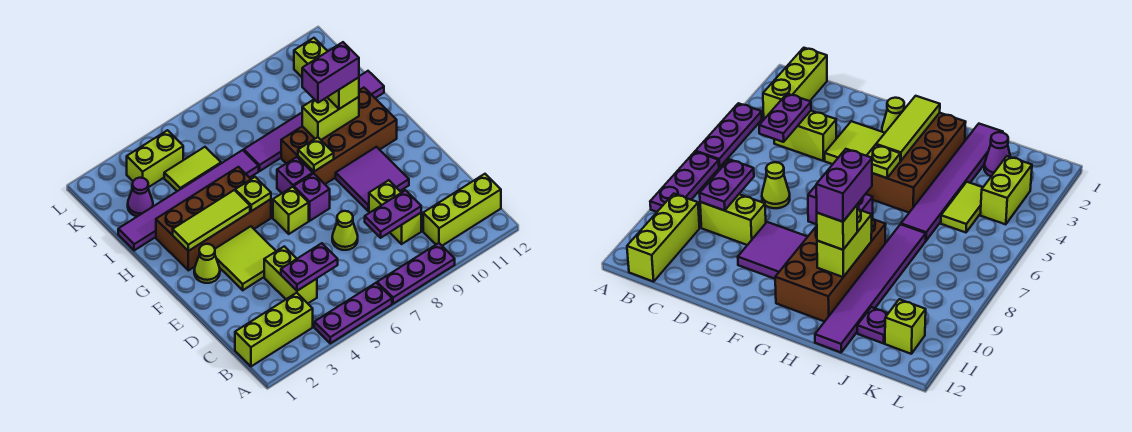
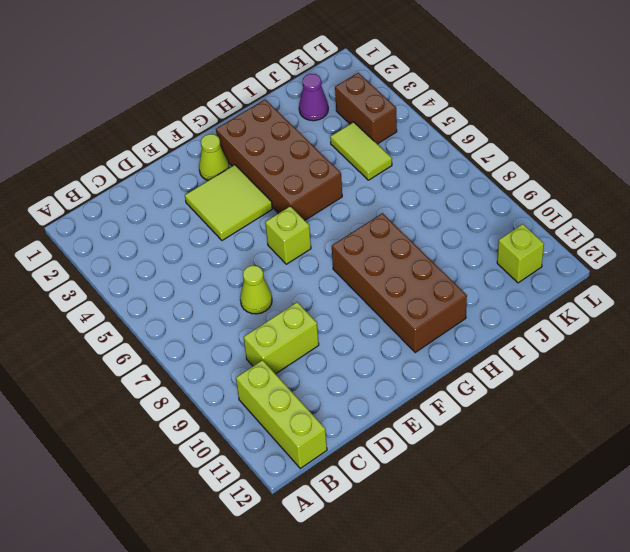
brown brick K3:K4 level 1 -> lime brick K3:K4 level 1
none -> purple plate A4:A6 level 1
none -> purple plate A7:A9 level 1
none -> lime brick B1:B3 level 1
none -> lime brick C4:D4 level 1

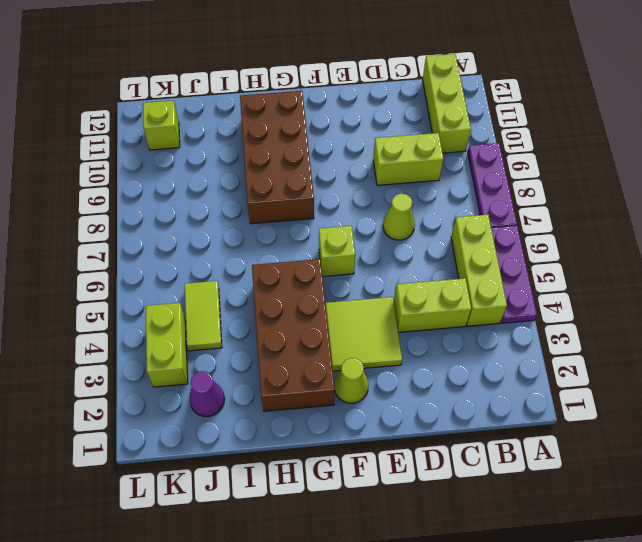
lime brick B4:B6 level 1 -> lime brick B1:B3 level 1
none -> purple tile E9:F10 level 1
none -> purple brick F7 level 1
none -> purple brick G7 level 1
none -> purple tile I1:I6 level 1

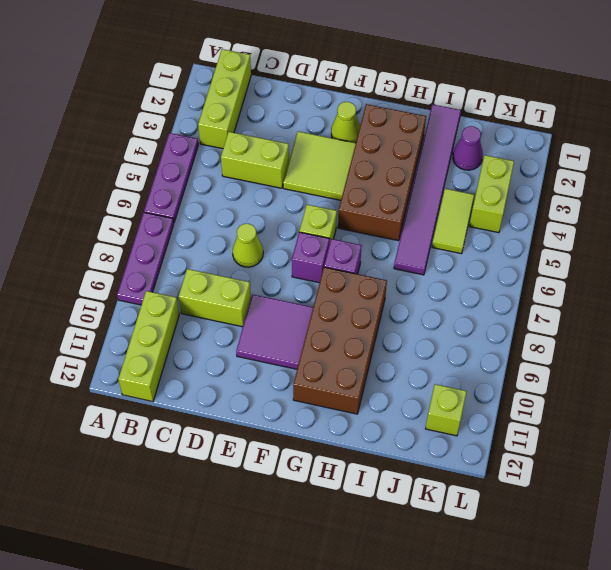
none -> purple tile I7:I12 level 1
none -> purple plate J11 level 1
none -> purple plate C4:C5 level 2
none -> purple plate C8:C9 level 2

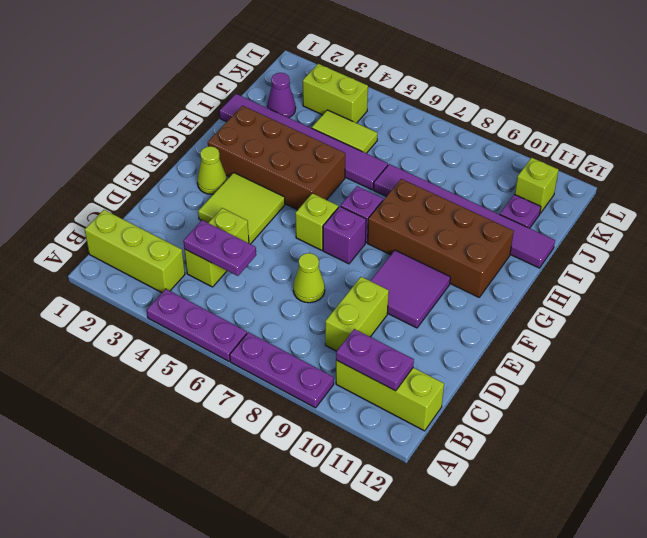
purple plate B10:B11 level 2 -> purple plate C8:C9 level 2
none -> lime tile G2:G4 level 2
none -> lime plate G5 level 2
none -> lime plate G8 level 2
none -> lime brick H9:H10 level 2

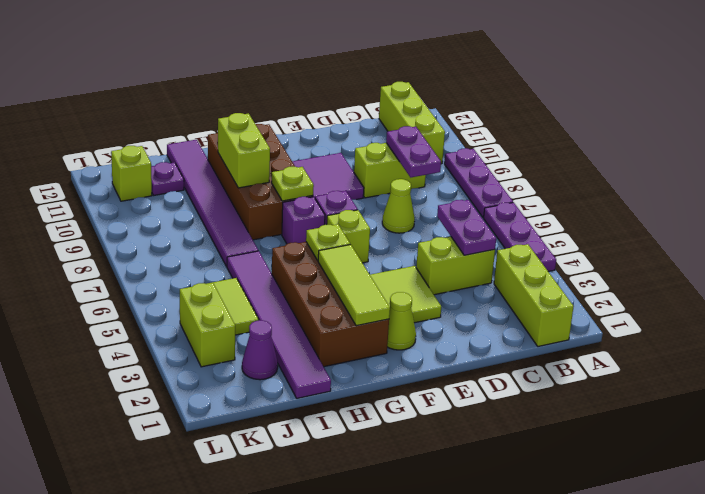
none -> lime brick H10 level 3
none -> purple brick H9:H10 level 4

